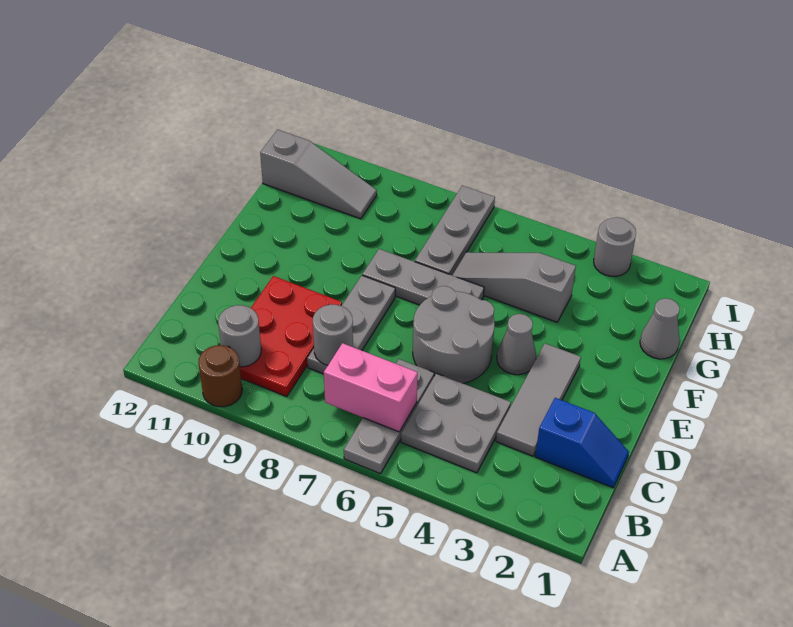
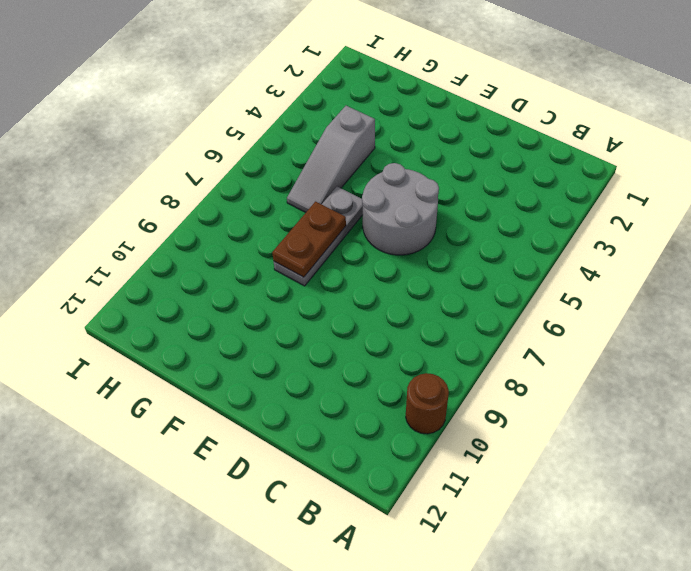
brown plate F7:F8 level 2 -> none
none -> grey plate A6:C6 level 1
none -> grey plate B4:C5 level 1
none -> red plate B9:D10 level 1

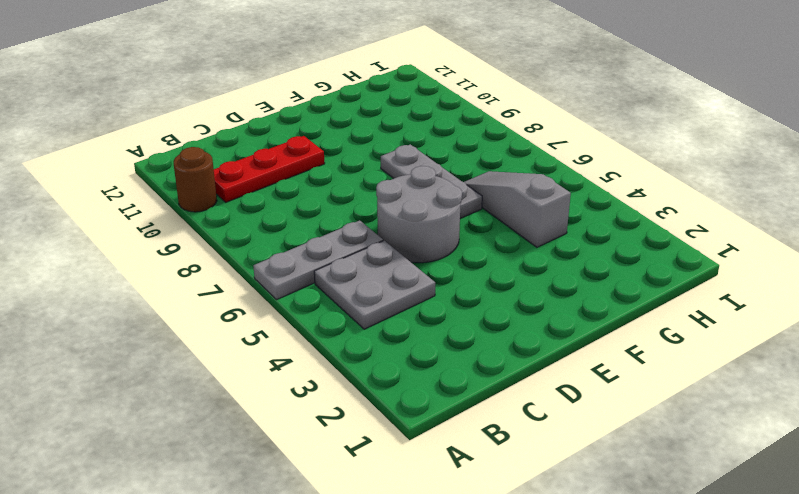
red plate B10:D10 level 1 -> red plate B9:D10 level 1
none -> blue slope C1:C2 level 1 top 2
none -> grey tile C3:E3 level 1
none -> grey plate C8:E8 level 1

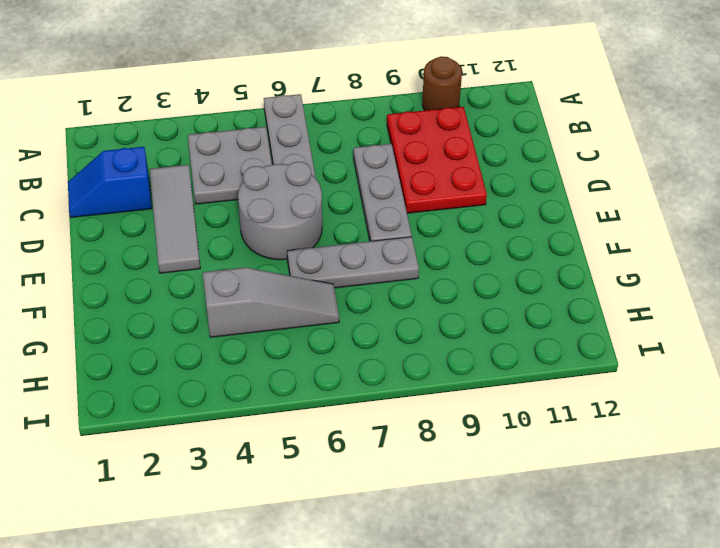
none -> grey cone E4 level 1
none -> grey cone G1 level 1
none -> grey plate G7:I7 level 1

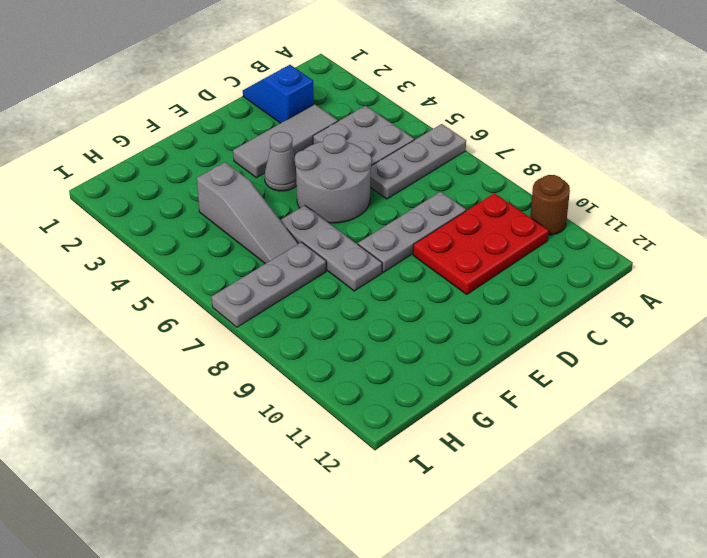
none -> grey cone G1 level 1
none -> grey slope H10:H12 level 1 top 12
none -> grey round brick I3 level 1

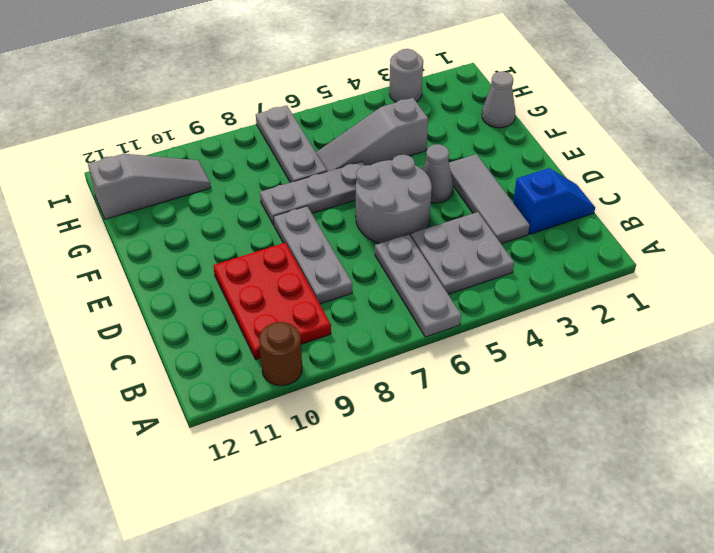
none -> pink brick B6:B7 level 2
none -> grey round brick B10 level 2
none -> grey round brick C8 level 2

